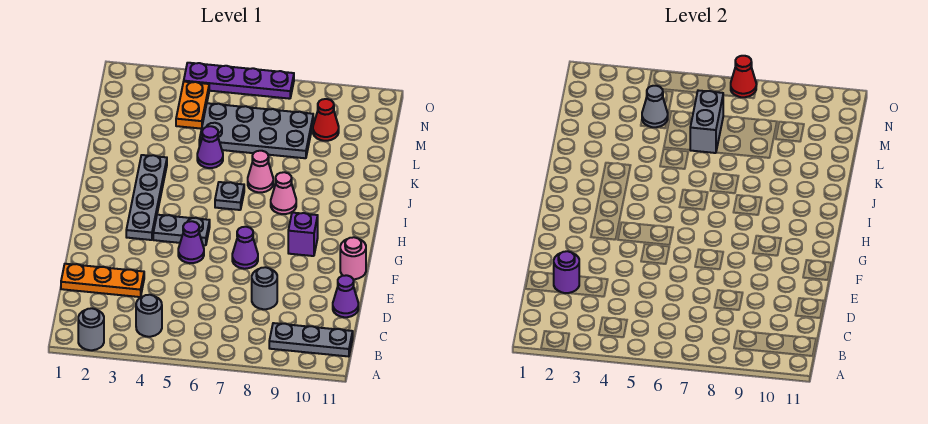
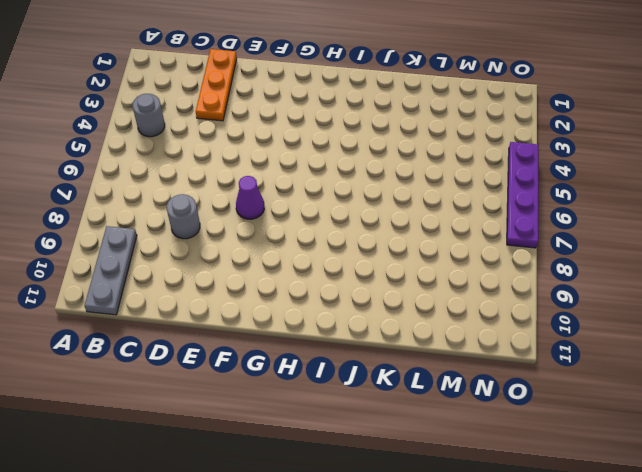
none -> grey round brick A2 level 1
none -> purple cone D11 level 1
none -> purple cone F5 level 1

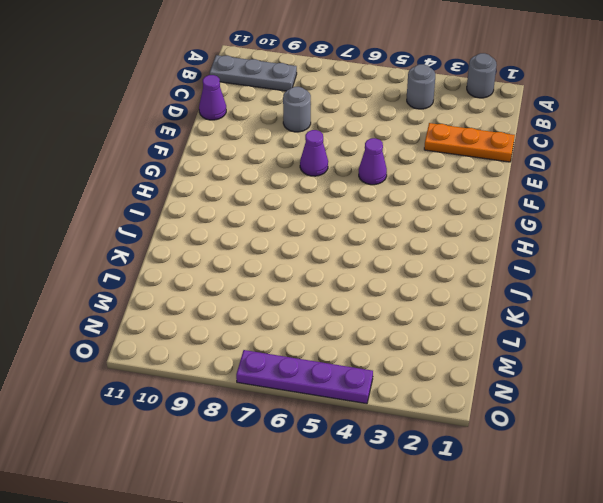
none -> pink round brick F11 level 1
none -> grey plate G3:J3 level 1
none -> grey plate G4:G5 level 1

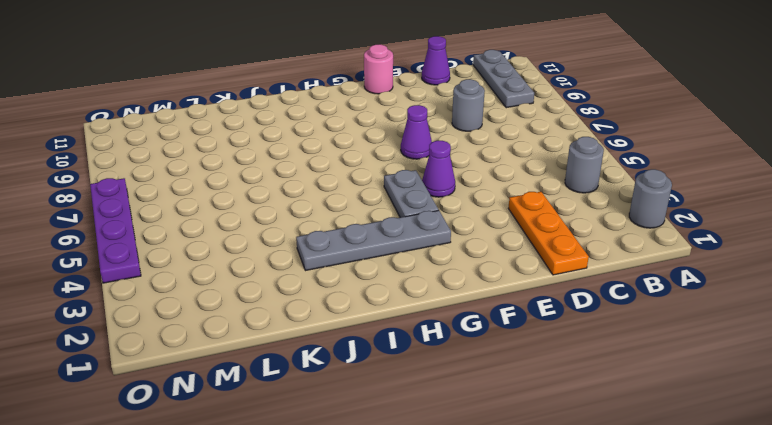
none -> purple brick G9 level 1
none -> grey plate I6 level 1
none -> pink cone I8 level 1

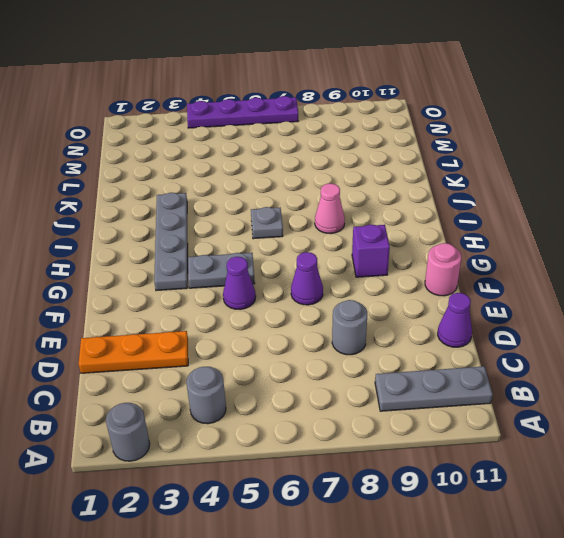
none -> pink cone J7 level 1
none -> purple cone K5 level 1
none -> grey plate L5:M8 level 1

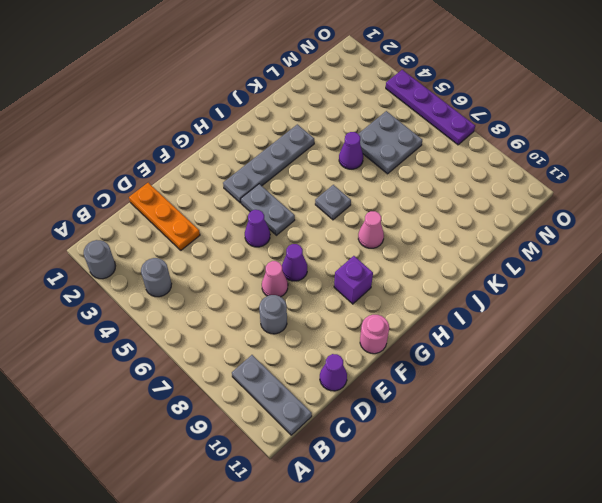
pink cone E7 level 1 -> pink cone J7 level 1
grey plate L5:M6 level 1 -> grey plate L5:M8 level 1
none -> orange plate M4:N4 level 1
none -> red cone M9 level 1
none -> purple round brick D2 level 2

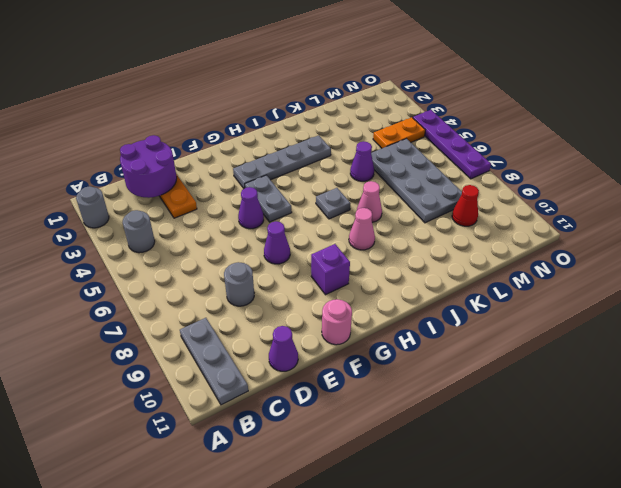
purple round brick C1:D2 level 2 -> purple round brick D2 level 2
none -> grey brick L6:M6 level 2
none -> grey cone M4 level 2
none -> red cone O7 level 2

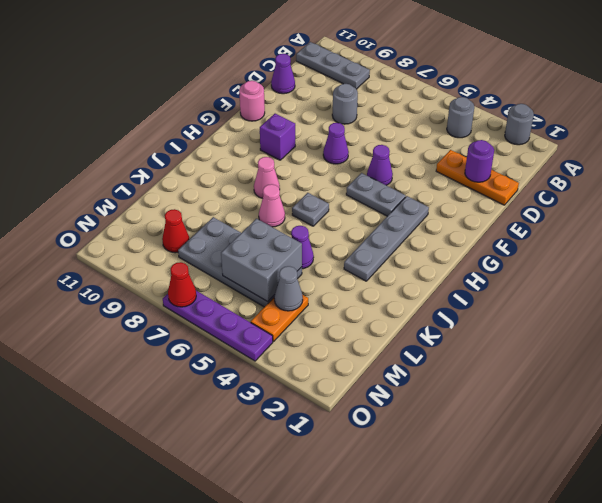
grey brick L5:M6 level 2 -> grey brick L6:M6 level 2

